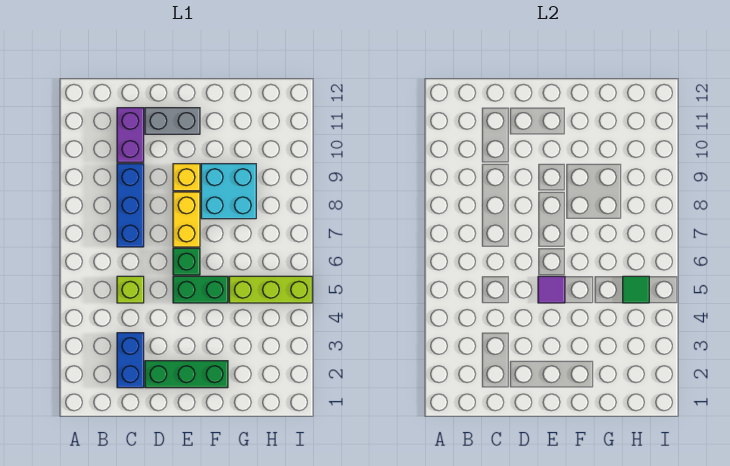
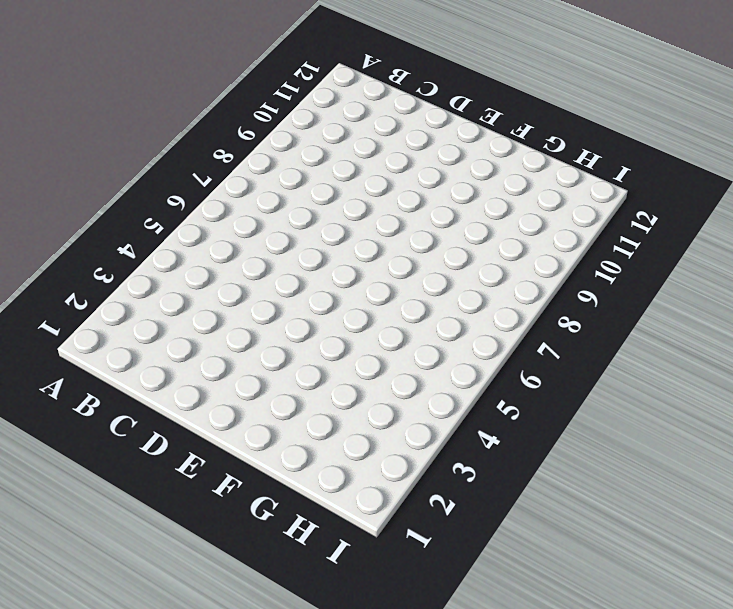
none -> blue brick C2:C3 level 1
none -> lime brick C5 level 1
none -> blue brick C7:C9 level 1

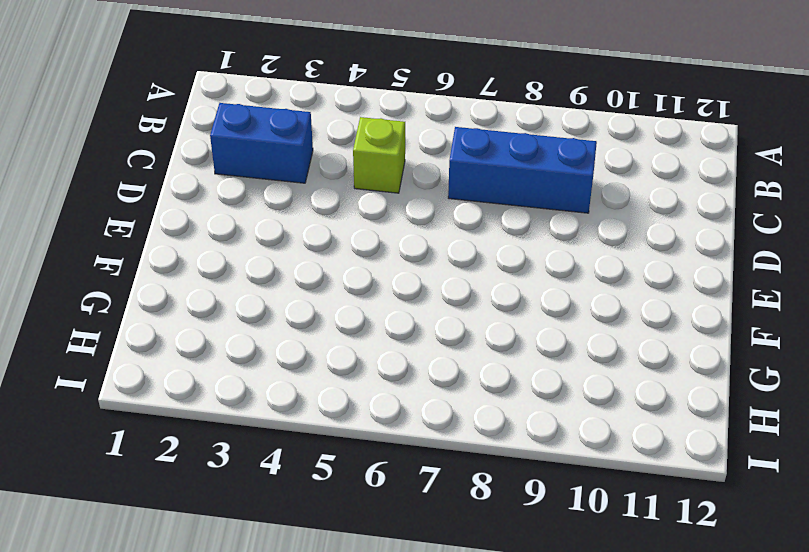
none -> purple brick C10:C11 level 1
none -> green brick D2:F2 level 1
none -> grey brick D11:E11 level 1

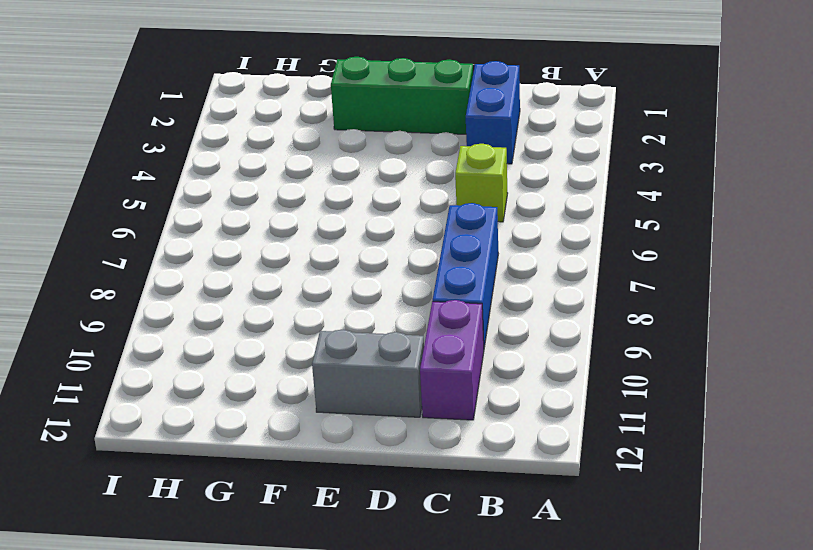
none -> green brick E5:F5 level 1
none -> green brick E6 level 1
none -> yellow brick E7:E8 level 1

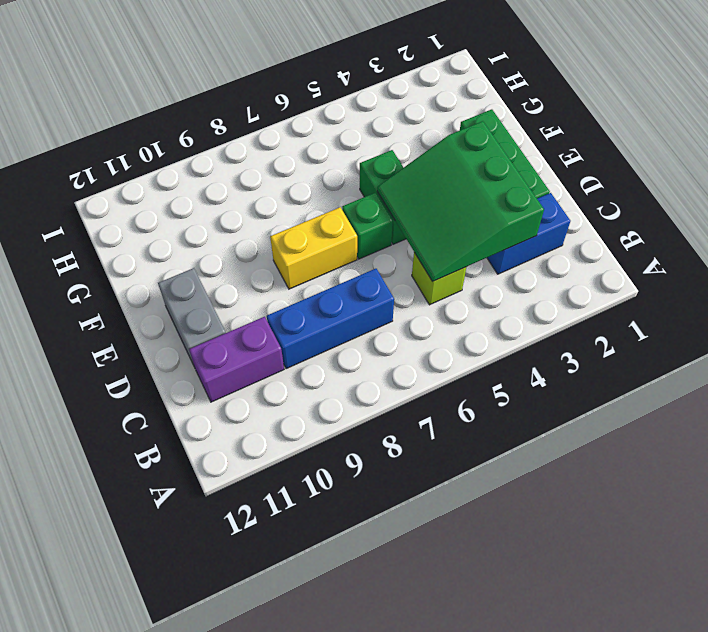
green slope C3:E5 level 2 top 3 -> purple tile E5 level 2
none -> yellow brick E9 level 1
none -> cyan brick F8:G9 level 1
none -> lime brick G5:I5 level 1

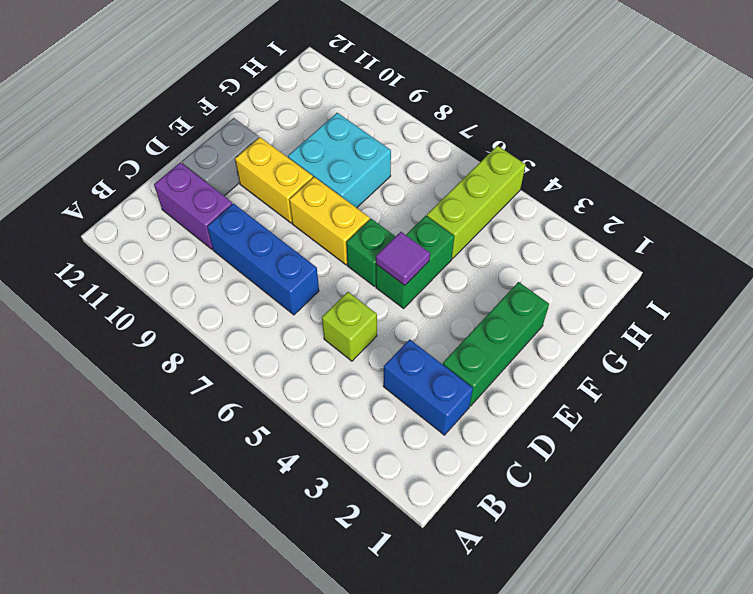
yellow brick E9:E10 level 1 -> yellow brick E9 level 1
none -> green tile H5 level 2

